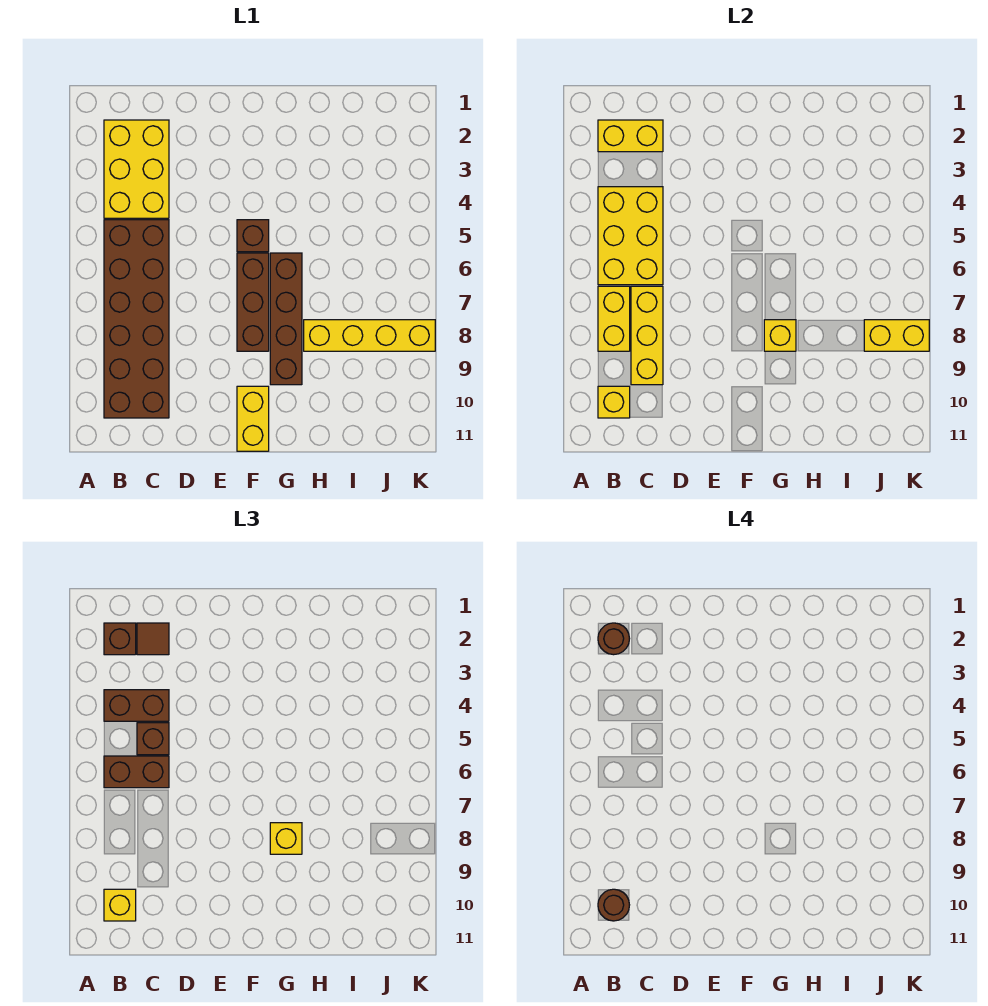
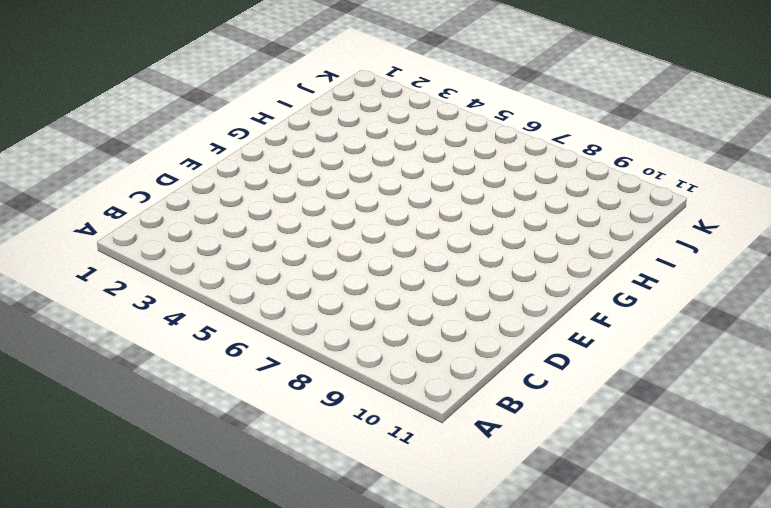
none -> yellow brick B2:C4 level 1
none -> brown brick B5:C10 level 1
none -> brown brick F5 level 1

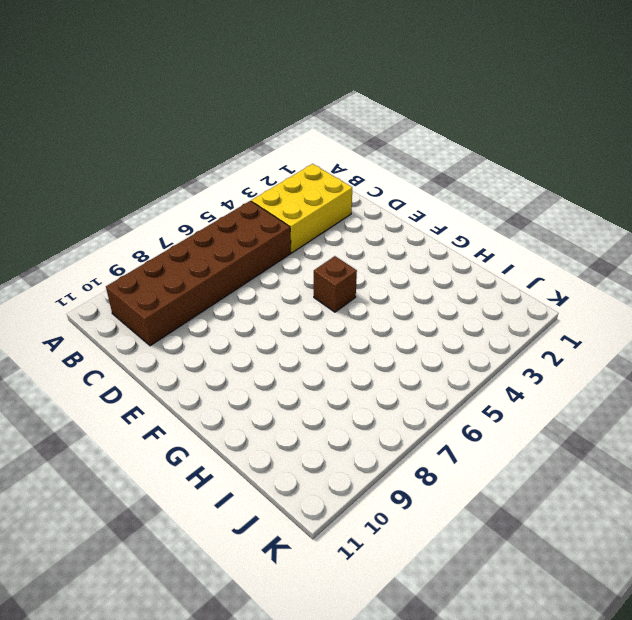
none -> brown brick F6:F8 level 1
none -> yellow brick F10:F11 level 1
none -> brown brick G6:G9 level 1

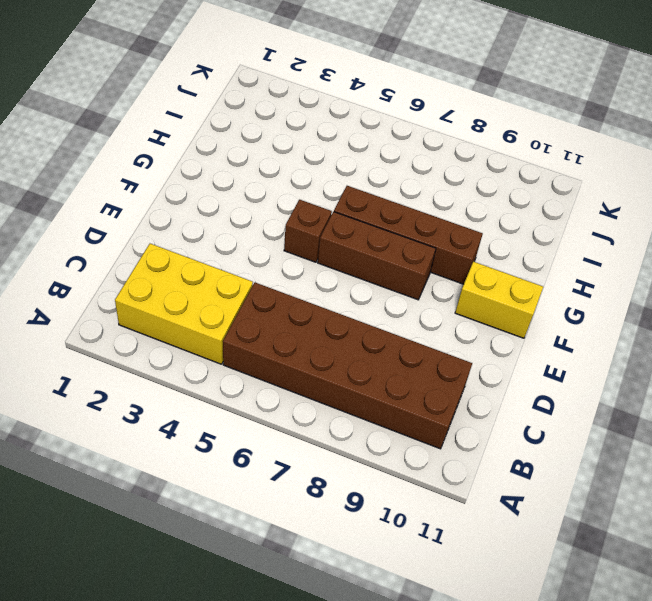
none -> yellow brick H8:K8 level 1
none -> yellow brick B2:C2 level 2
none -> yellow brick B4:C6 level 2

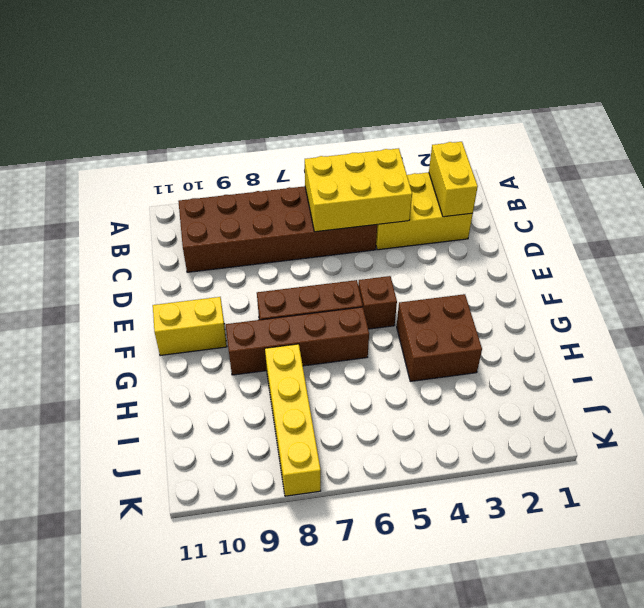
brown brick G3:H4 level 1 -> none
none -> yellow brick B7:B8 level 2
none -> yellow brick B10 level 2
none -> yellow brick C7:C9 level 2

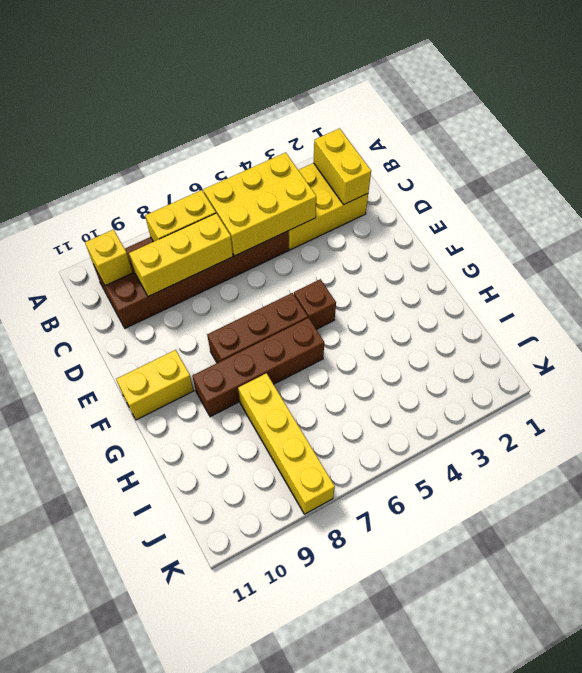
none -> yellow brick G8 level 2
none -> yellow brick J8:K8 level 2
none -> brown brick B2 level 3

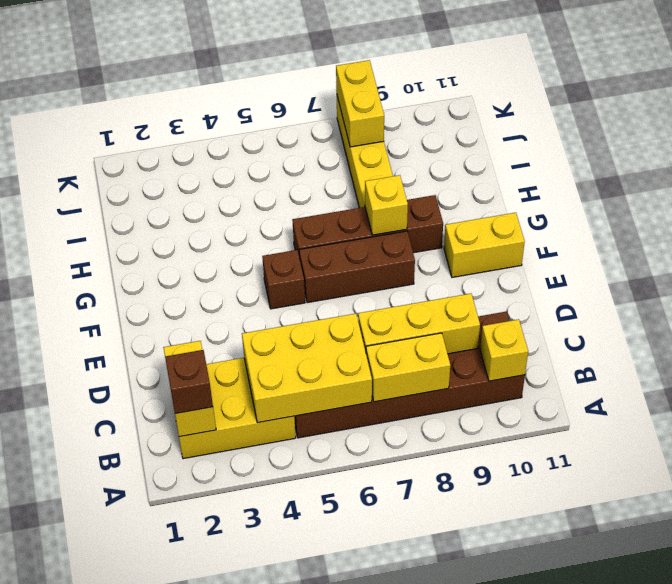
none -> brown brick B4:C4 level 3
none -> brown brick B6:C6 level 3
none -> yellow brick B10 level 3

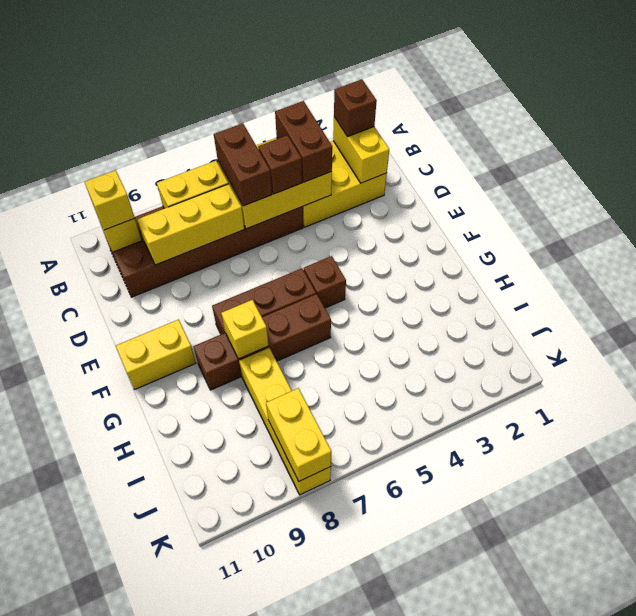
none -> brown tile C2 level 3
none -> yellow brick G8 level 3
none -> brown round brick B2 level 4

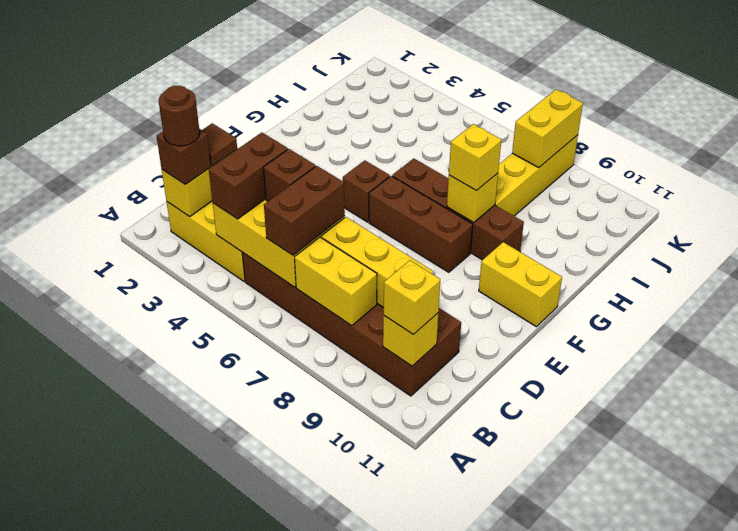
none -> brown round brick B10 level 4

